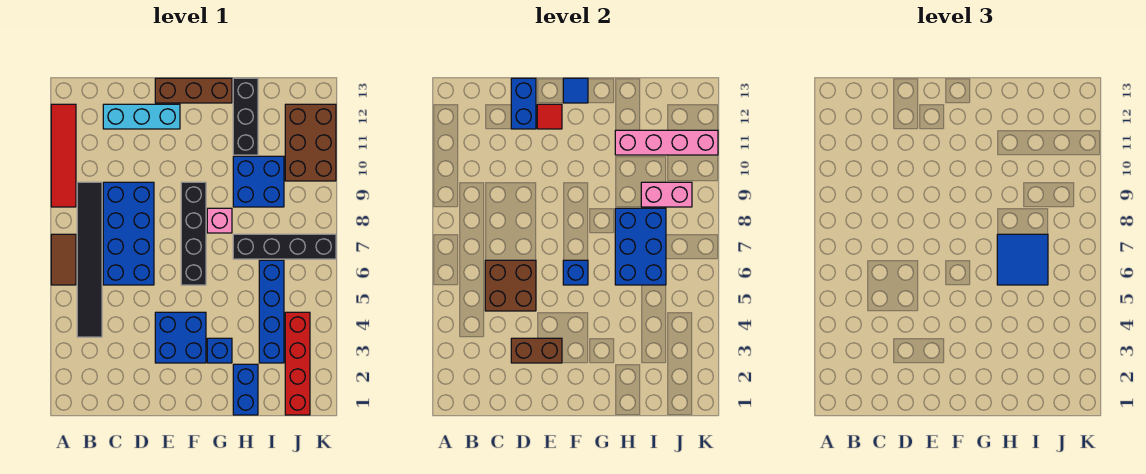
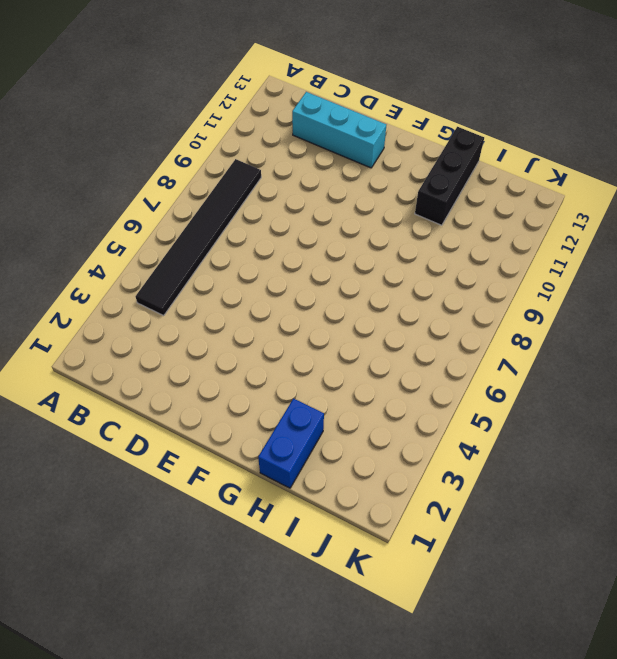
none -> brown tile A6:A7 level 1
none -> red tile A9:A12 level 1
none -> blue brick C6:D9 level 1

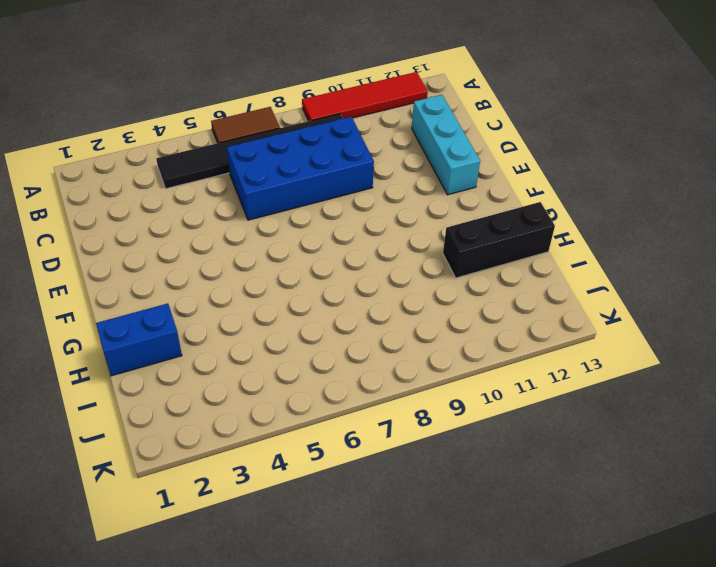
none -> blue brick E3:F4 level 1
none -> brown brick E13:G13 level 1
none -> black brick F6:F9 level 1

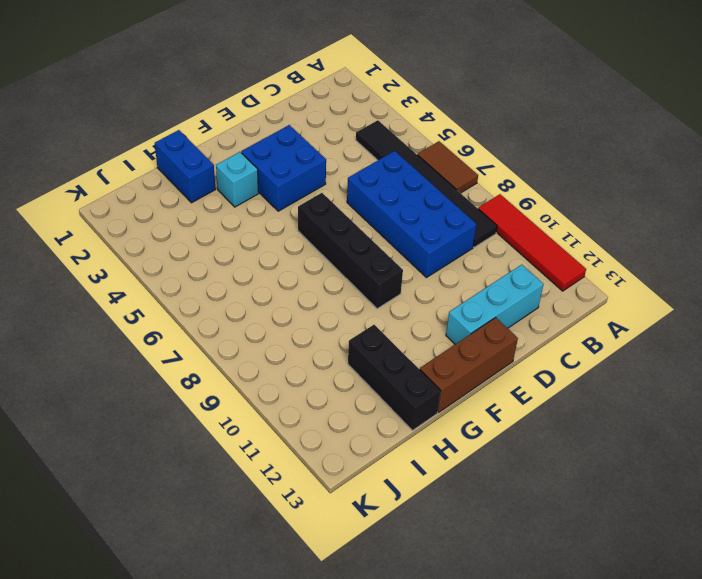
cyan brick G3 level 1 -> blue brick G3 level 1
none -> pink brick G8 level 1
none -> black brick H7:K7 level 1
none -> blue brick H9:I10 level 1

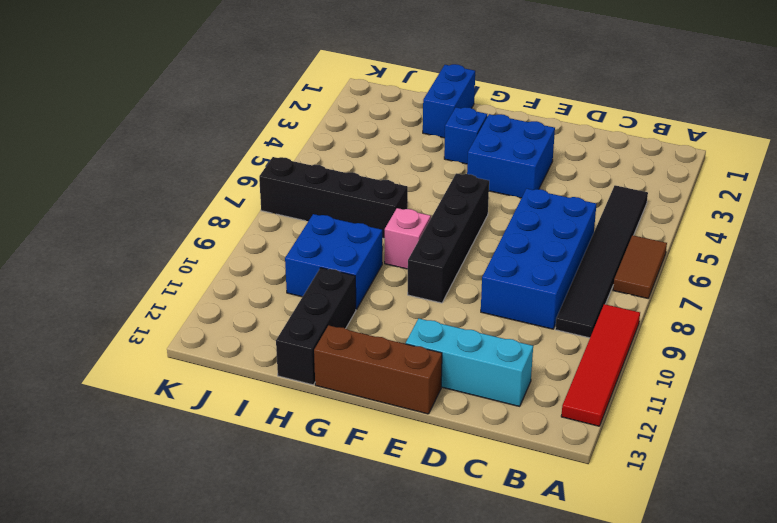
none -> blue brick I3:I6 level 1
none -> red brick J1:J4 level 1
none -> brown brick J10:K12 level 1

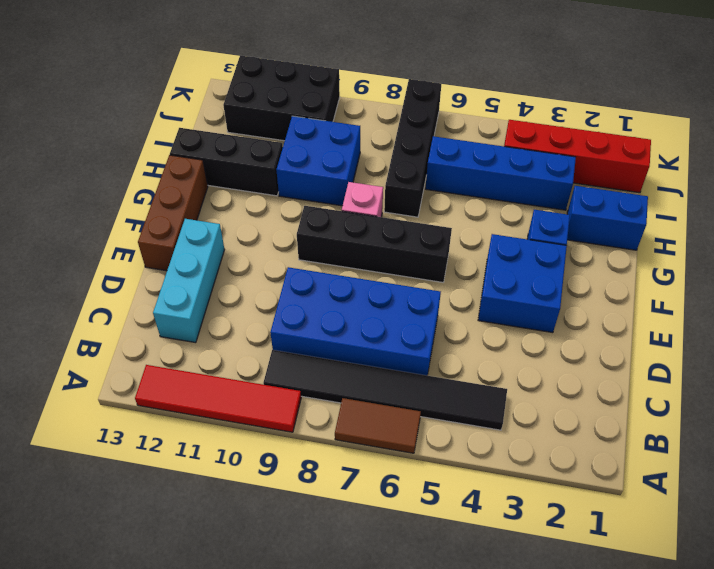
black brick J10:K12 level 1 -> brown brick J10:K12 level 1
none -> brown brick C5:D6 level 2
none -> brown brick D3:E3 level 2
none -> blue brick D12:D13 level 2

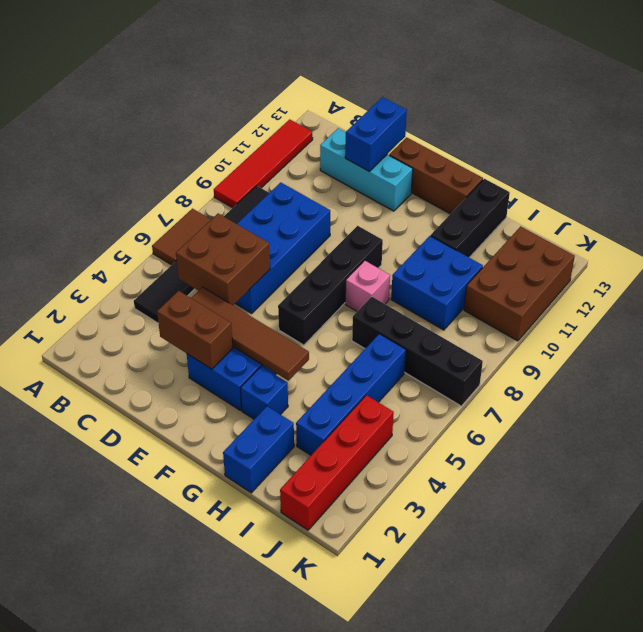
brown tile D4:G4 level 2 -> none
none -> red tile E12 level 2
none -> blue brick F6 level 2
none -> blue tile F13 level 2

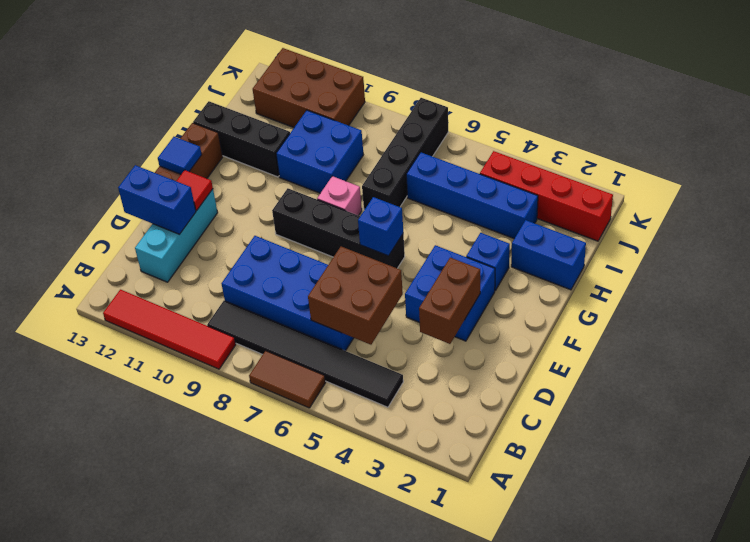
none -> blue brick H6:I8 level 2
none -> pink brick H11:K11 level 2
none -> pink brick I9:J9 level 2

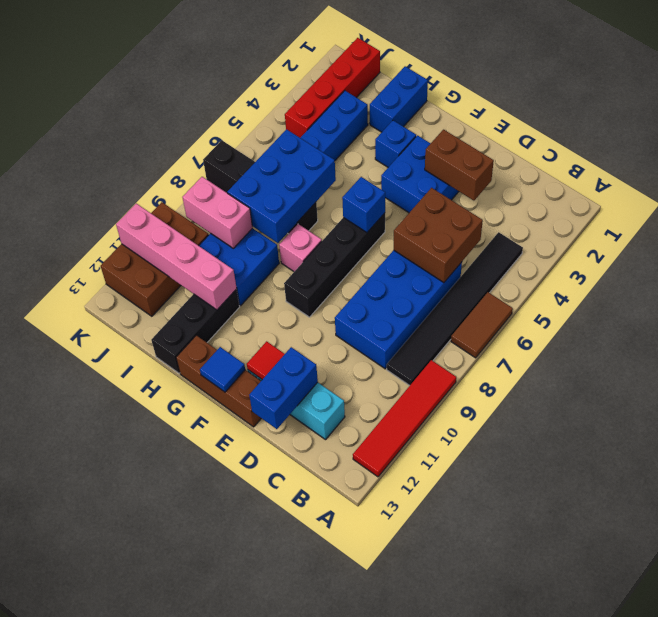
none -> blue tile H6:I7 level 3

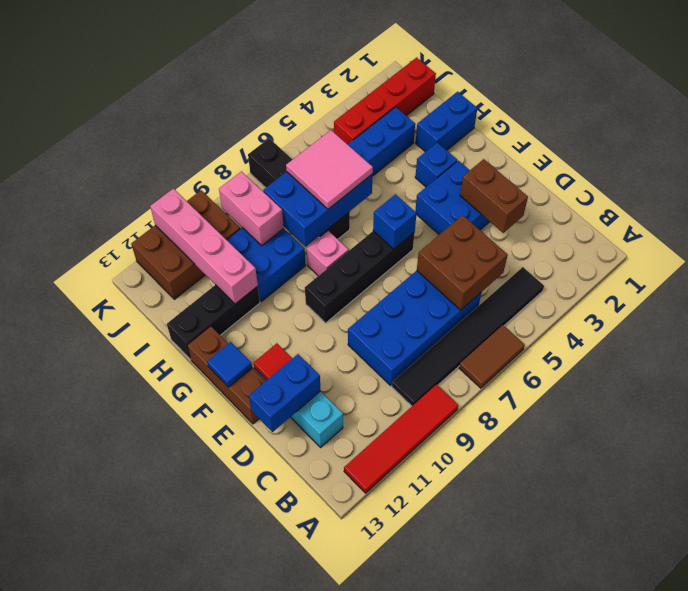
pink tile H6:I7 level 3 -> blue tile H6:I7 level 3

